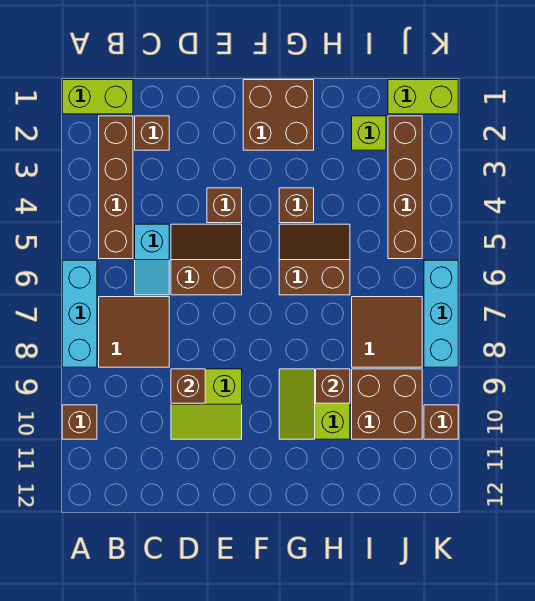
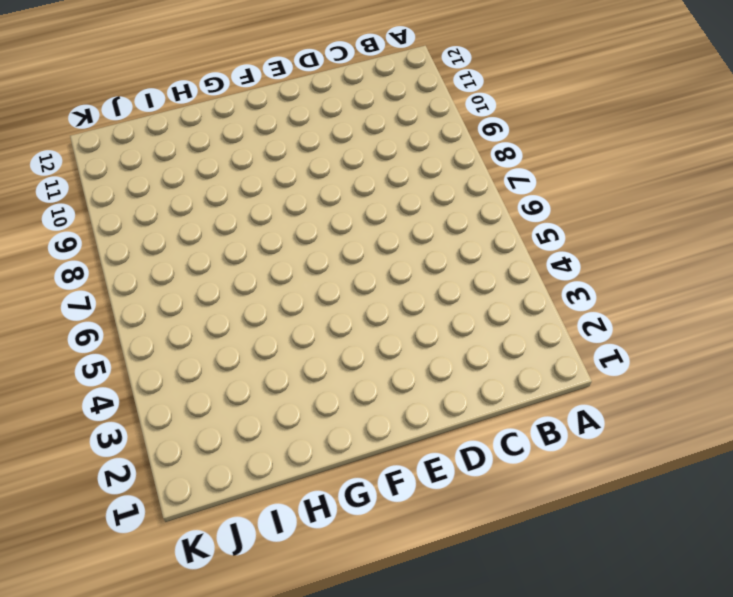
none -> lime brick A1:B1 level 1
none -> cyan brick A6:A8 level 1
none -> brown brick A10 level 1

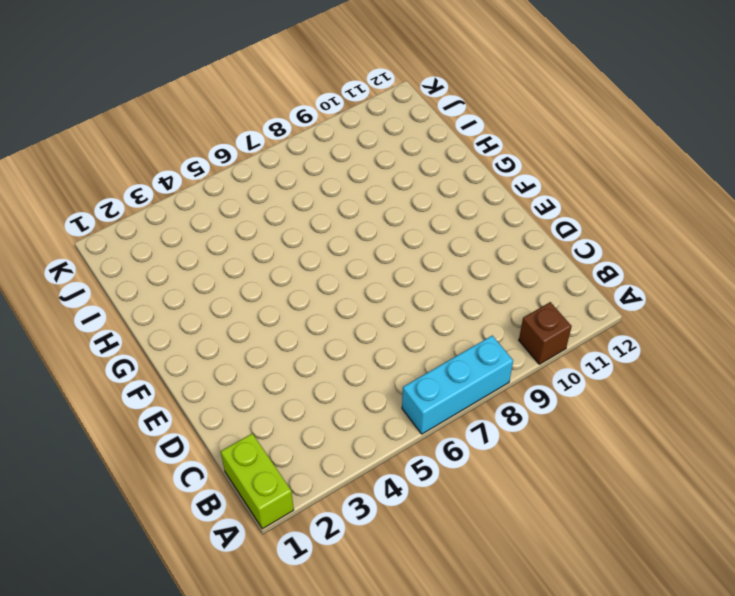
none -> brown brick B2:B5 level 1
none -> brown tile B7:C8 level 1
none -> brown brick C2 level 1

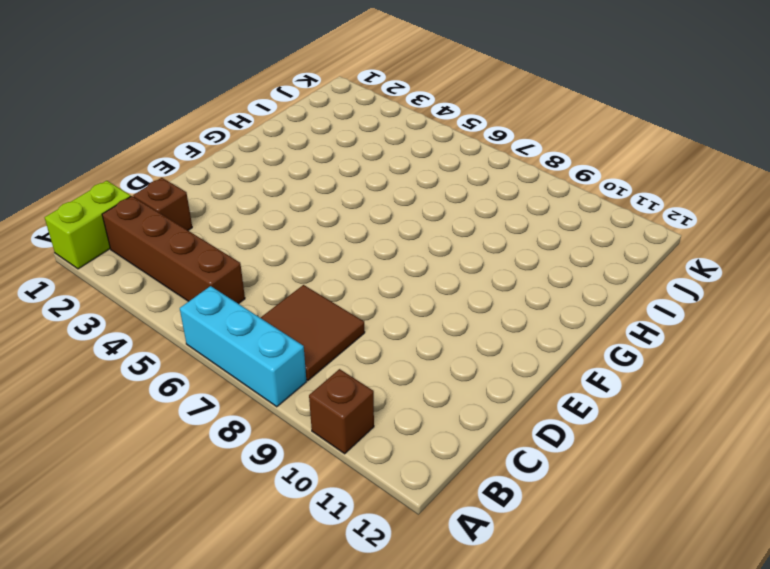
none -> cyan slope C5:C6 level 1 top 5
none -> brown slope D5:E6 level 1 top 6
none -> lime slope D9:E10 level 1 top 9

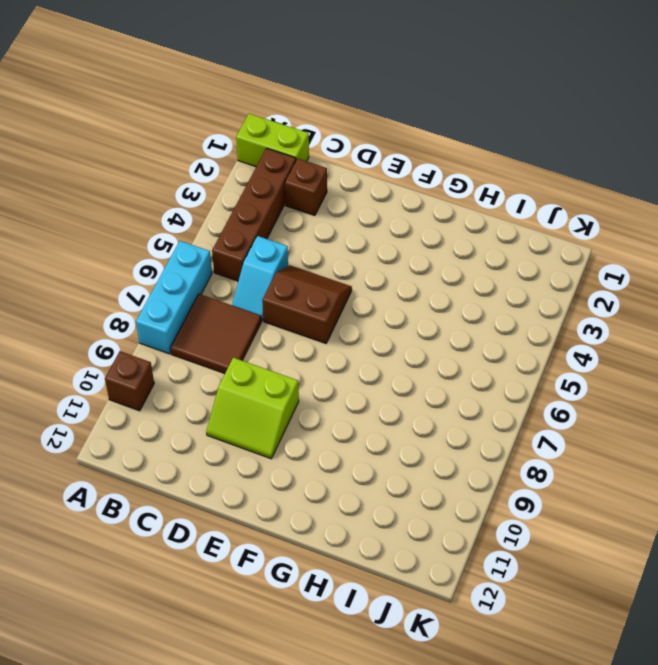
none -> brown brick E4 level 1
none -> brown brick F1:G2 level 1
none -> brown brick G4 level 1

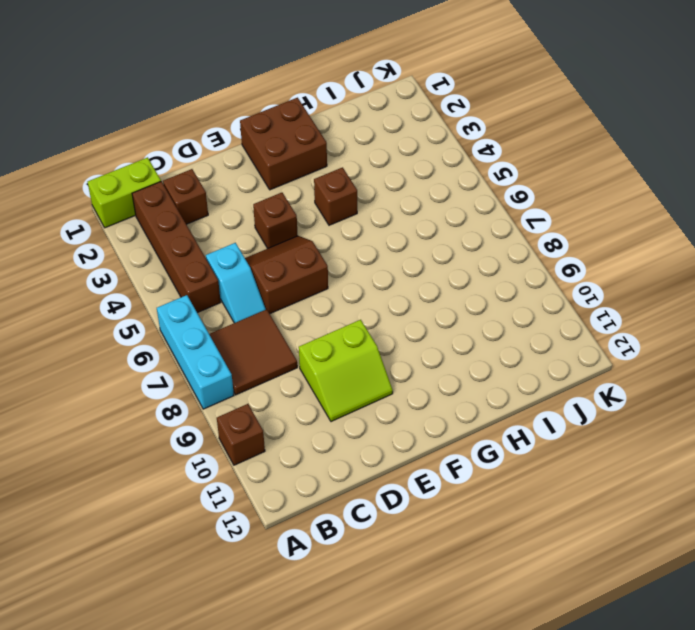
none -> brown slope G5:H6 level 1 top 6
none -> lime slope G9:H10 level 1 top H
none -> lime brick I2 level 1

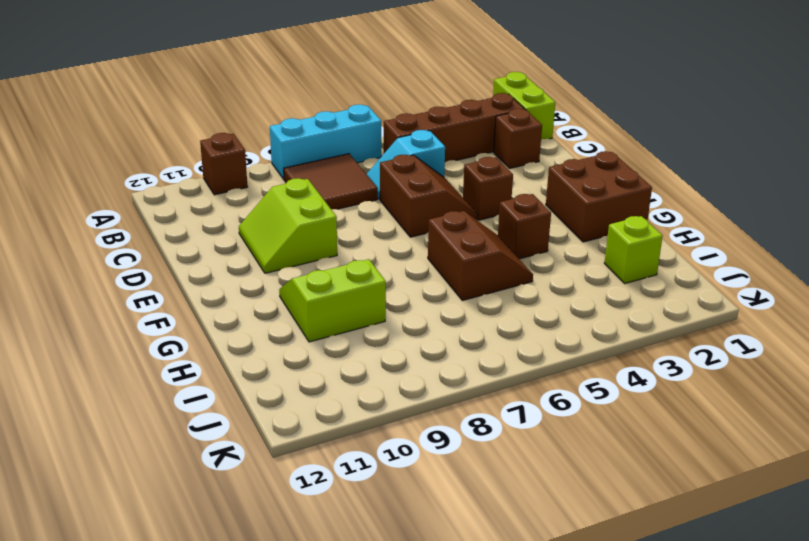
none -> brown tile I7:J8 level 1
none -> brown brick I9:J10 level 1
none -> lime brick J1:K1 level 1

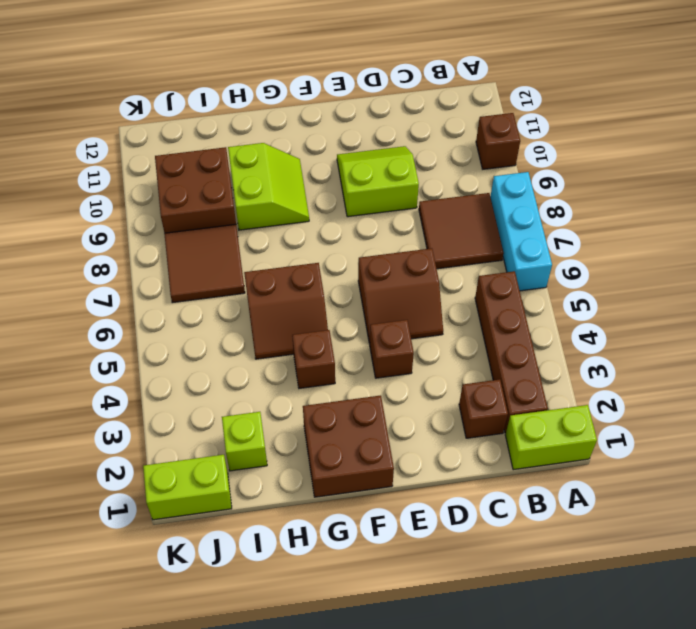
none -> cyan slope C5:C6 level 1 top 5
none -> brown brick J2:J5 level 1
none -> cyan brick K6:K8 level 1

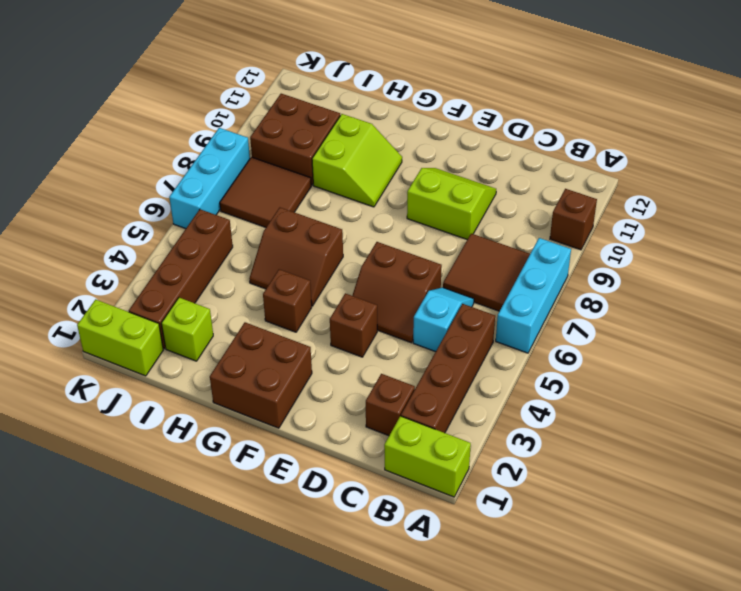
none -> brown brick K10 level 1
none -> brown brick D9 level 2
none -> brown brick H9 level 2

